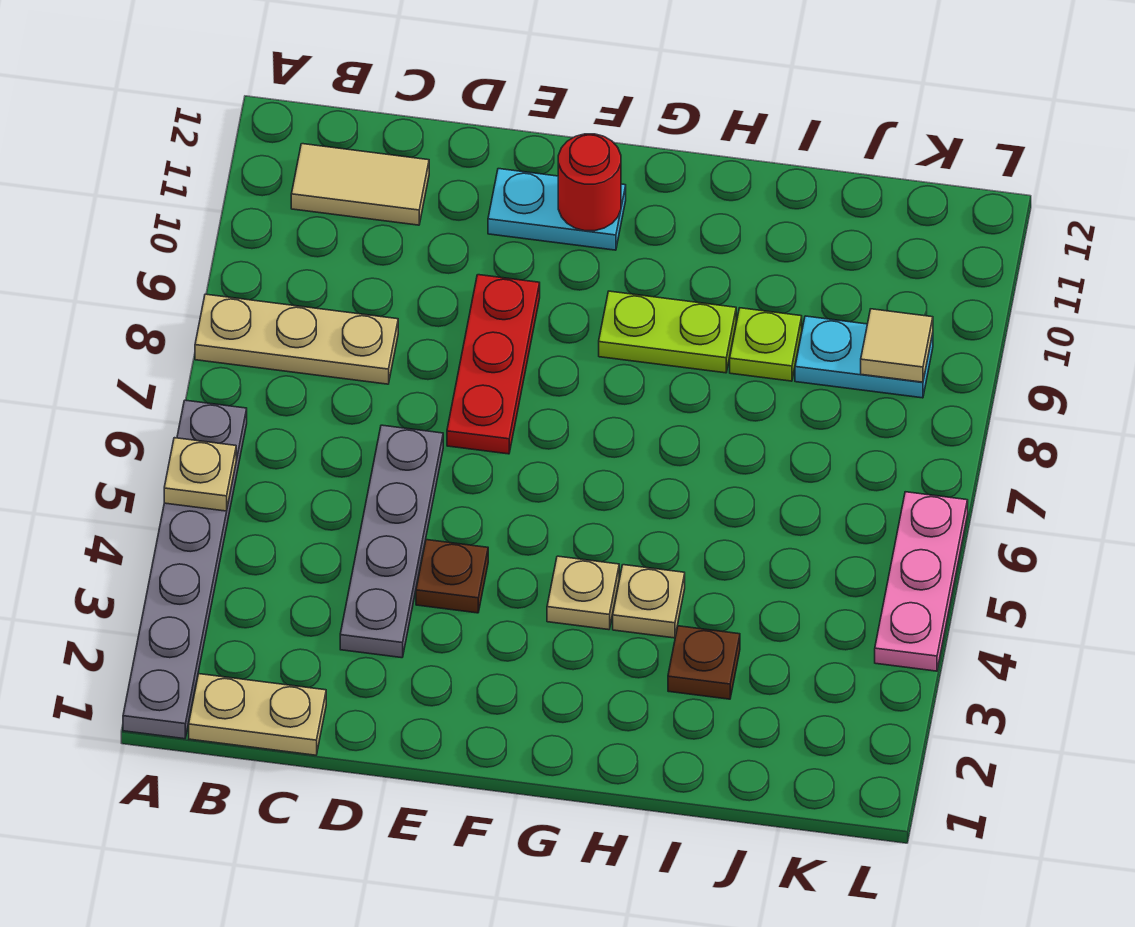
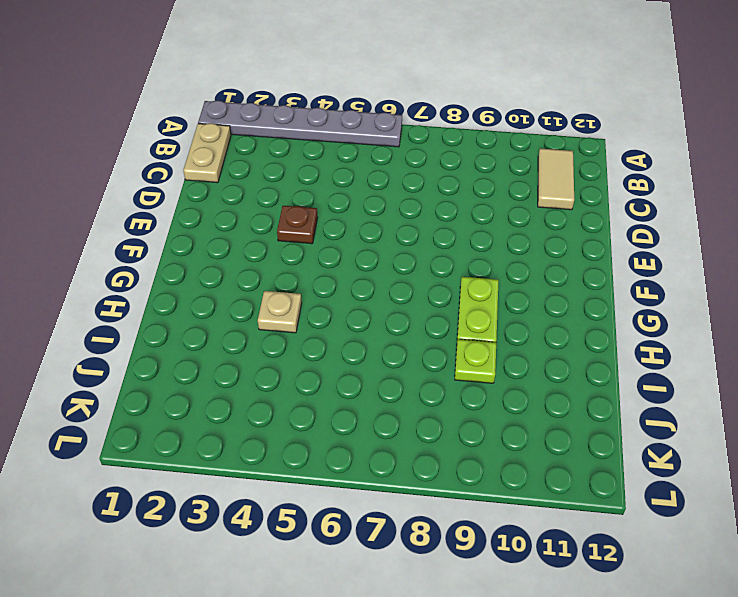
none -> tan plate A8:C8 level 1
none -> grey plate D3:D6 level 1
none -> red plate E7:E9 level 1

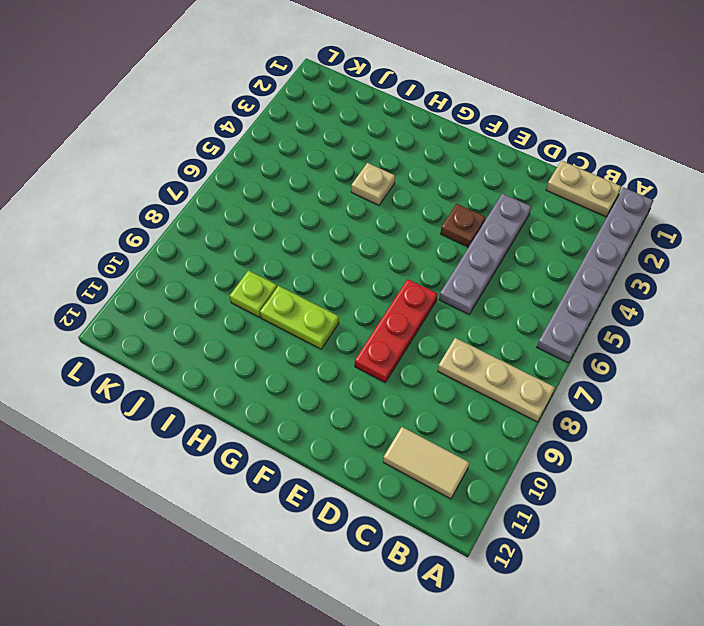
none -> cyan plate E11:F11 level 1
none -> tan plate G4 level 1
none -> brown plate I3 level 1

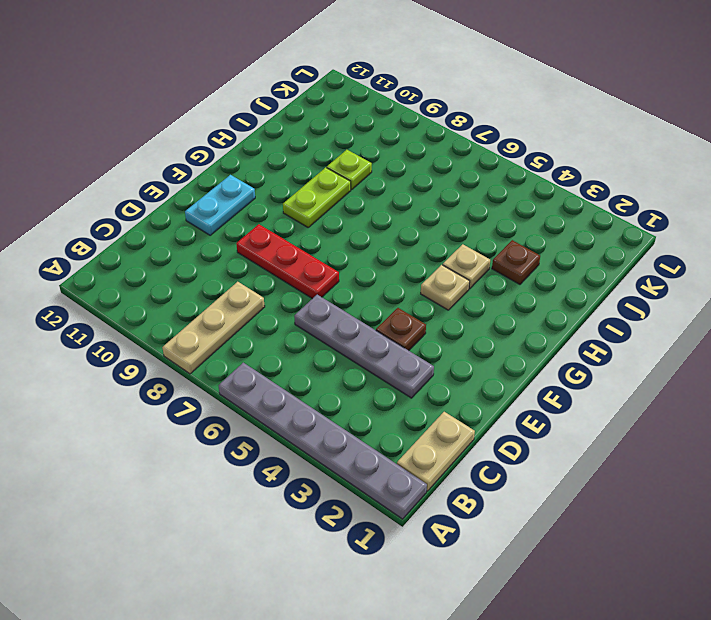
none -> tan tile B11:C11 level 1
none -> cyan plate J9:K9 level 1
none -> pink plate L4:L6 level 1

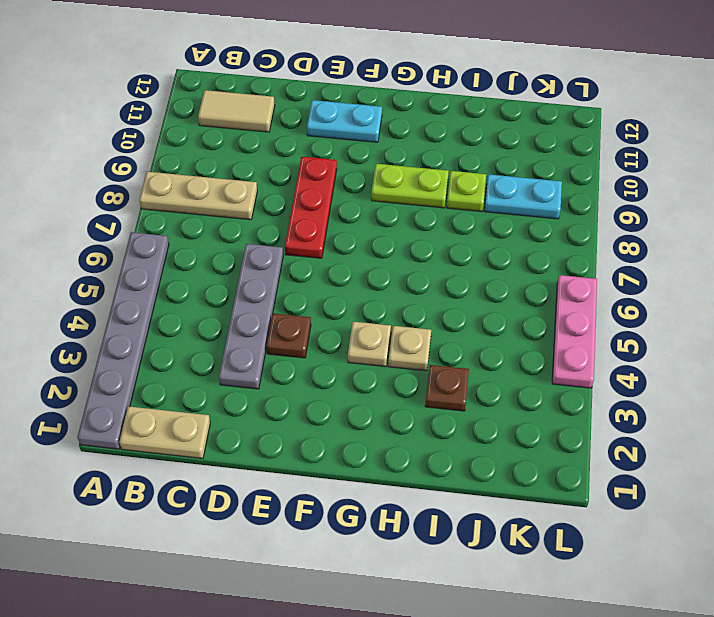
none -> tan plate A5 level 2
none -> red round brick F11 level 2
none -> tan tile K9 level 2

